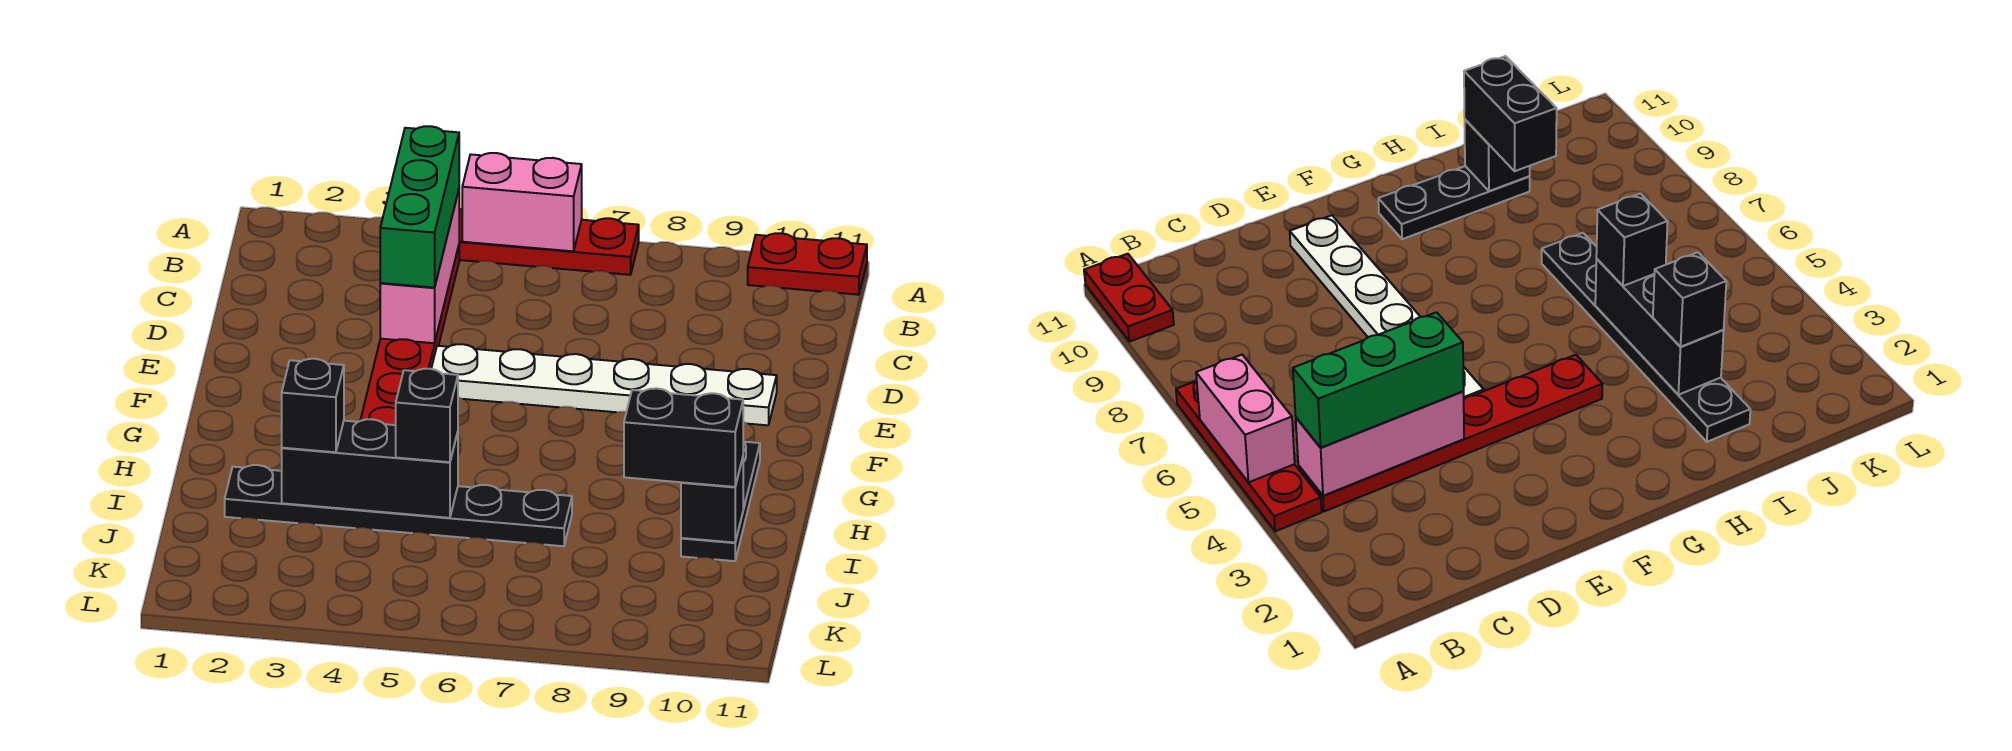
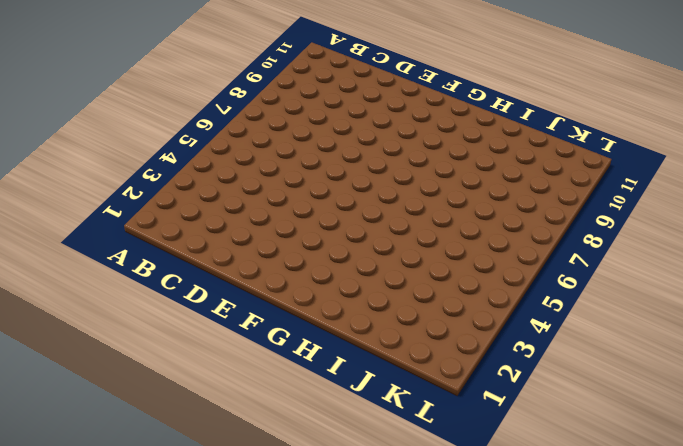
none -> red plate A4:A7 level 1
none -> red plate A10:A11 level 1
none -> red plate B4:G4 level 1

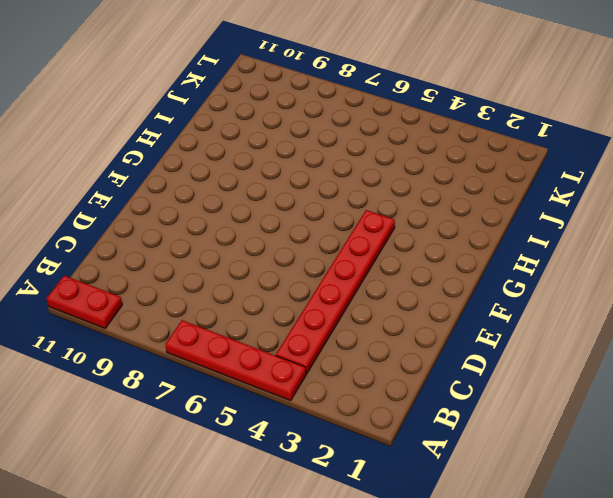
none -> white plate E5:E10 level 1
none -> black plate G10:I10 level 1
none -> black plate I2:I7 level 1

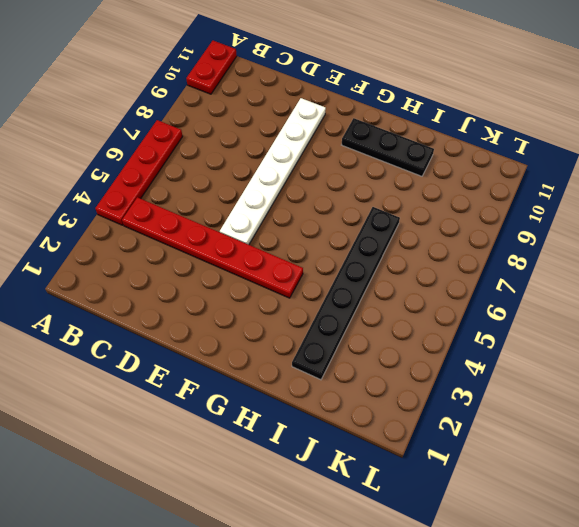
none -> pink brick A5:A6 level 2
none -> pink brick B4:D4 level 2
none -> black brick I3:I5 level 2

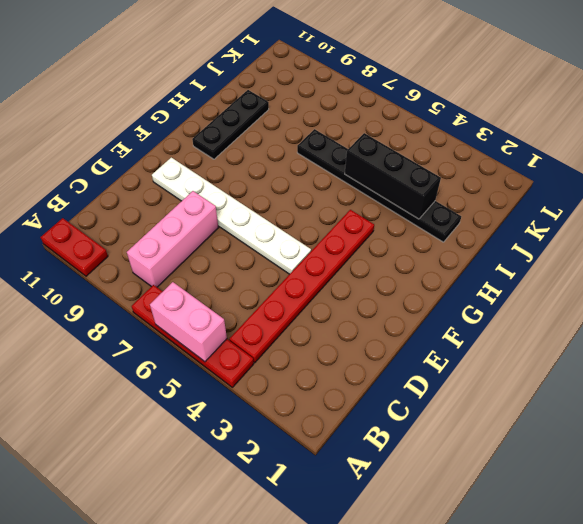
pink brick B8:D8 level 1 -> pink brick B4:D4 level 2
none -> black brick I10 level 2
none -> green brick B4:D4 level 3
none -> black brick I3 level 3

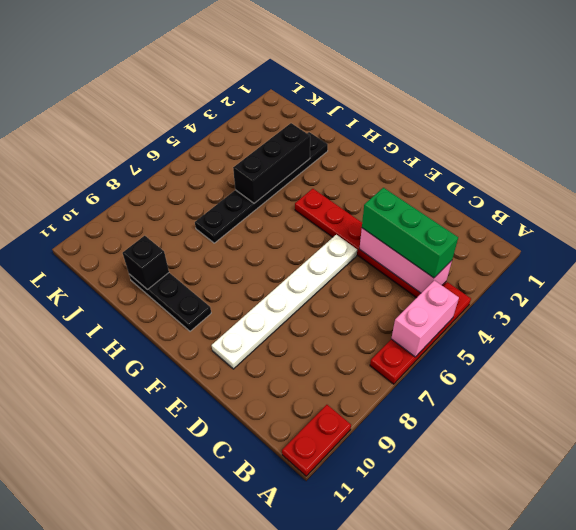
none -> black brick I3 level 3
none -> black brick I5 level 3
none -> black brick I9:I10 level 3

